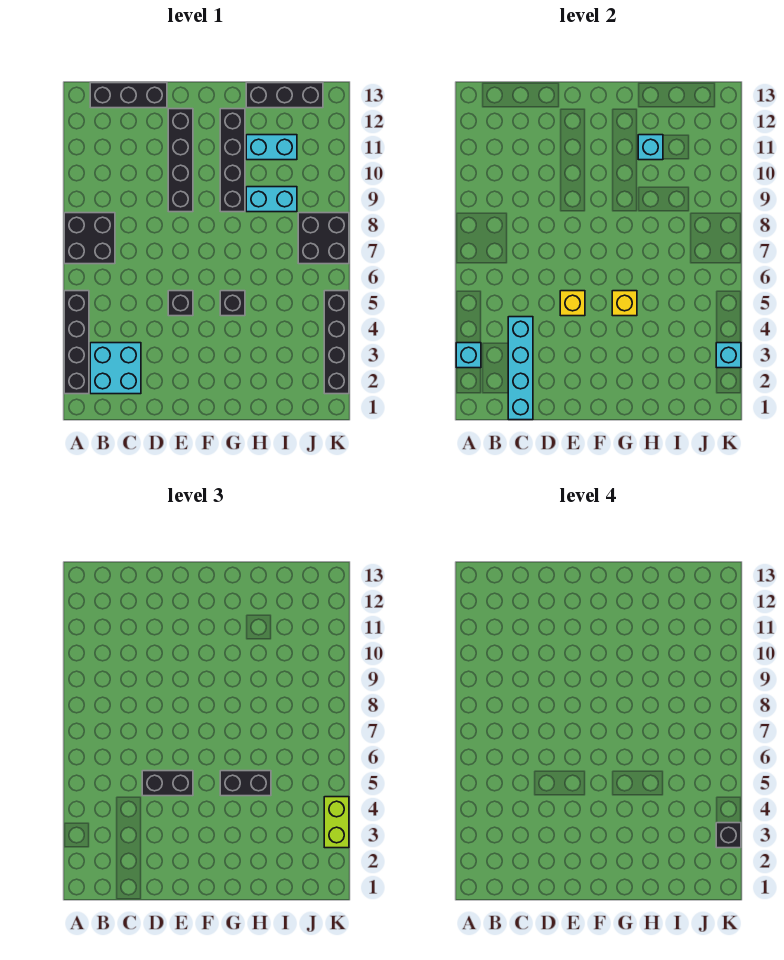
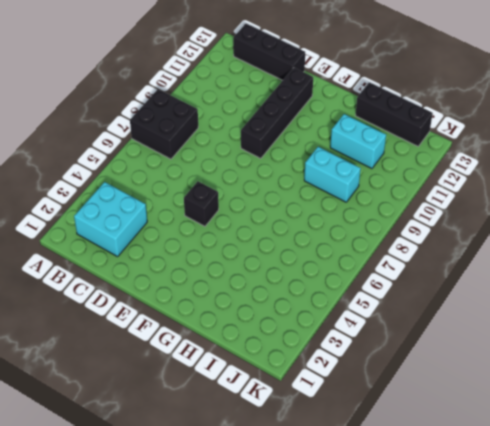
none -> black brick A2:A5 level 1
none -> black brick G5 level 1
none -> black brick G9:G12 level 1

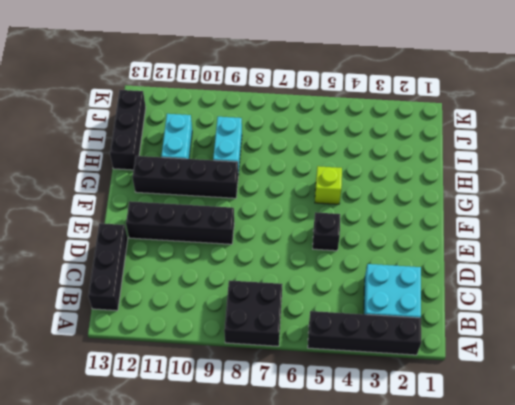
lime brick G5 level 1 -> black brick G5 level 1
none -> black brick J7:K8 level 1
none -> black brick K2:K5 level 1
none -> cyan brick A3 level 2

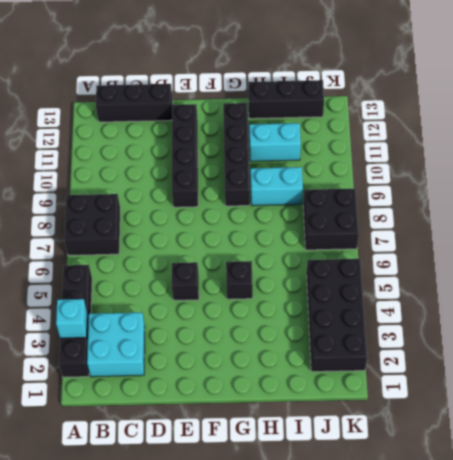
black brick J2:K5 level 1 -> black brick K2:K5 level 1
none -> cyan brick C1:C4 level 2
none -> yellow brick E5 level 2
none -> yellow brick G5 level 2

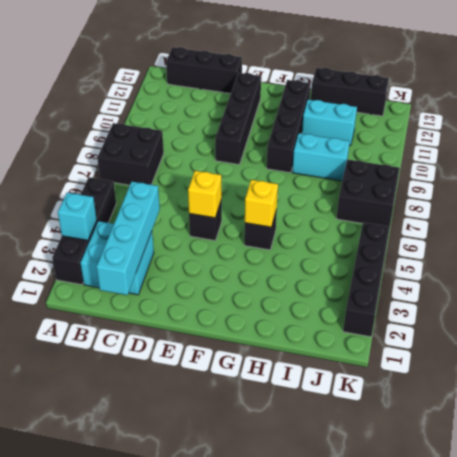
none -> cyan brick H11 level 2
none -> cyan brick K3 level 2
none -> black brick D5:E5 level 3

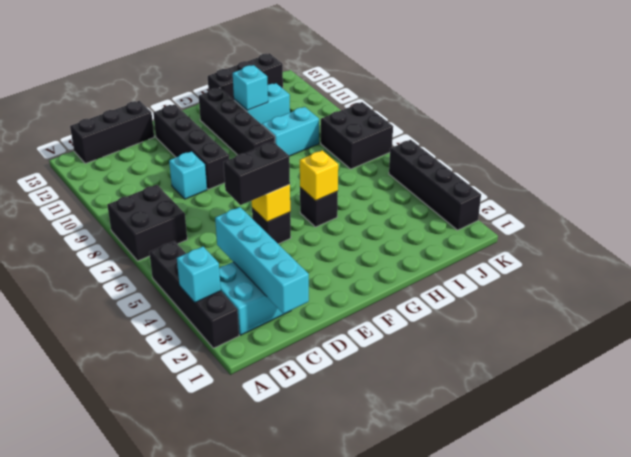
cyan brick D9 level 1 -> cyan brick K3 level 2
none -> black brick G5:H5 level 3
none -> lime brick K3:K4 level 3
none -> black brick K3 level 4

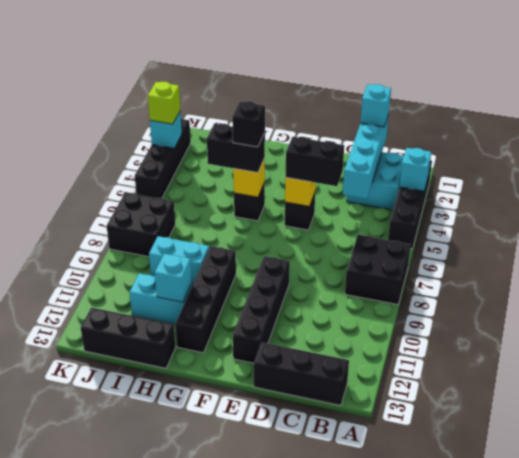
cyan brick C1 level 3 -> none
black brick G5 level 4 -> black brick K3 level 4
lime brick K3 level 3 -> lime brick K3:K4 level 3

